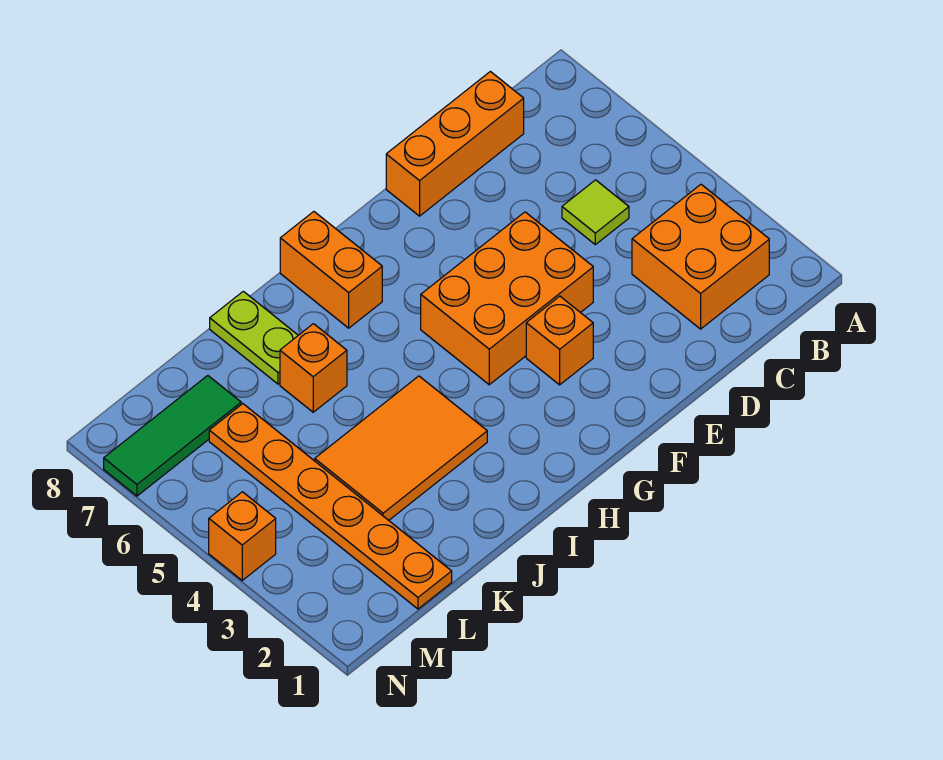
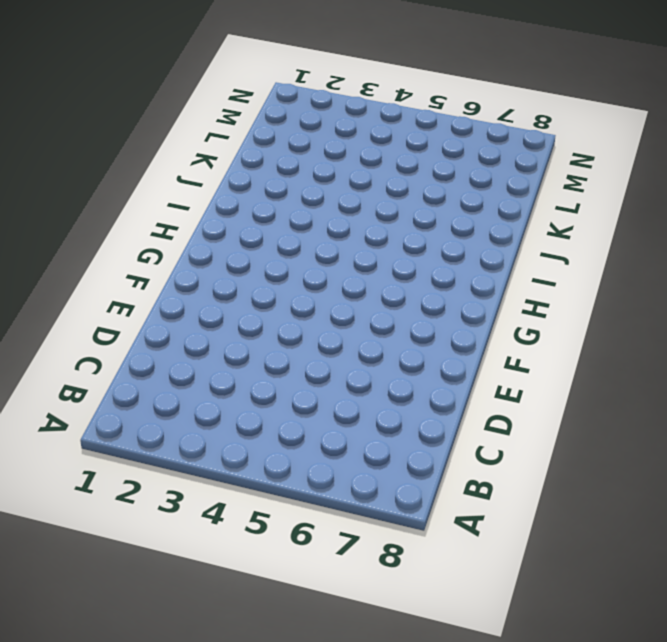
none -> orange brick B2:C3 level 1
none -> lime tile C5 level 1
none -> orange brick C8:E8 level 1

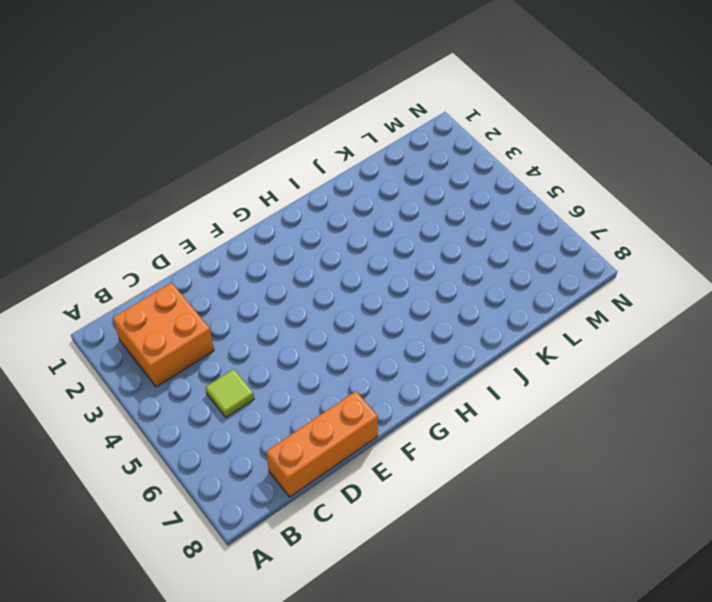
none -> orange brick E4:G5 level 1
none -> orange brick F3 level 1
none -> orange brick H7:H8 level 1

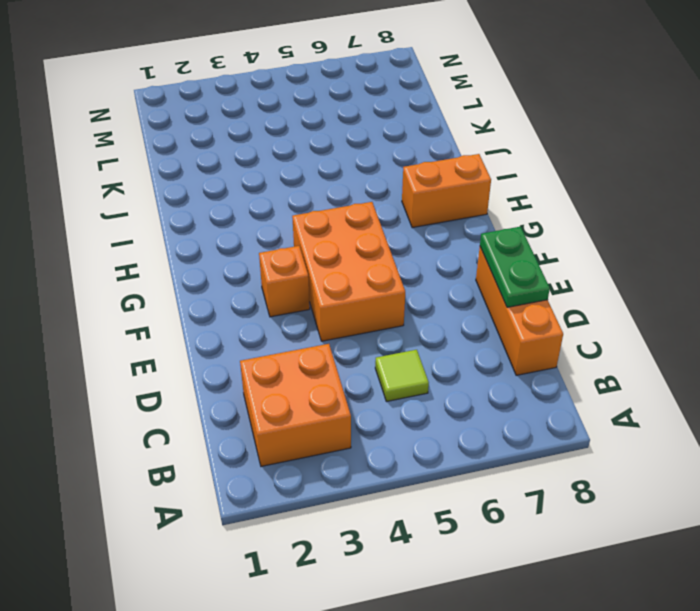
green plate D8:E8 level 2 -> none
none -> orange tile I3:K4 level 1
none -> orange brick J6 level 1
none -> lime plate J7:J8 level 1

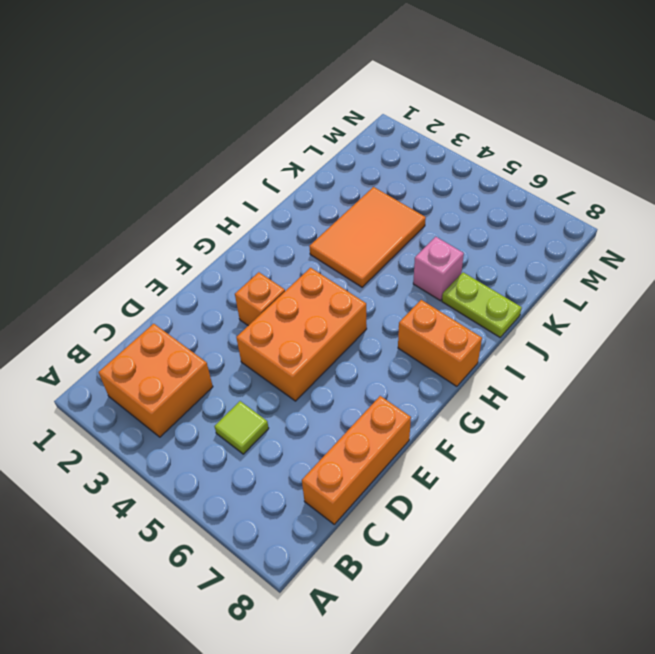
pink brick J6 level 1 -> orange brick J6 level 1
none -> orange plate L1:L6 level 1
none -> green tile L7:N7 level 1
none -> orange brick N4 level 1

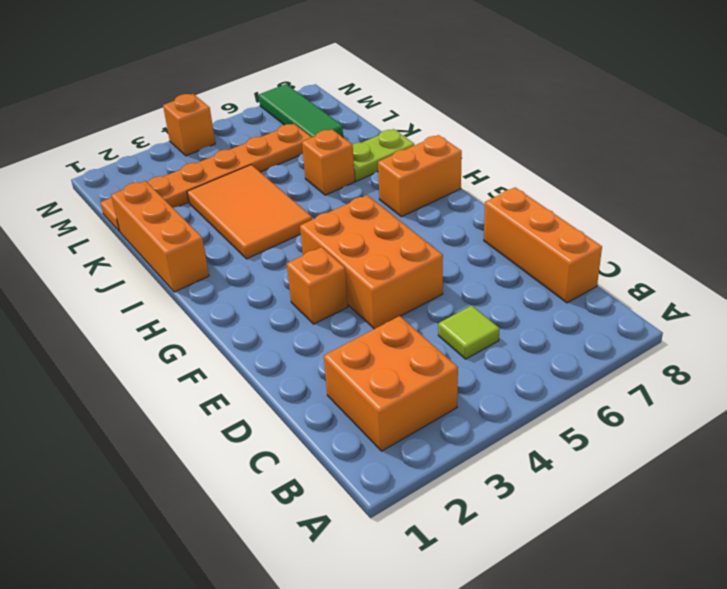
orange brick I1:K1 level 1 -> none

